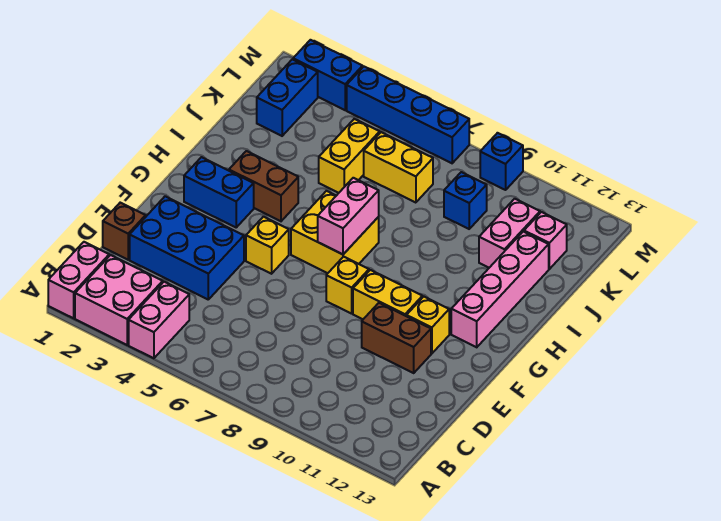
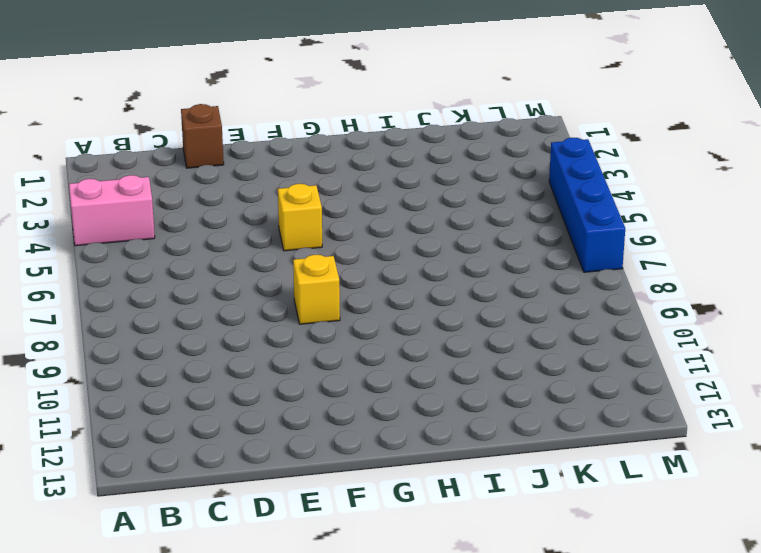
none -> pink brick A1:B1 level 1
none -> pink brick A2:B3 level 1
none -> blue brick D2:E4 level 1

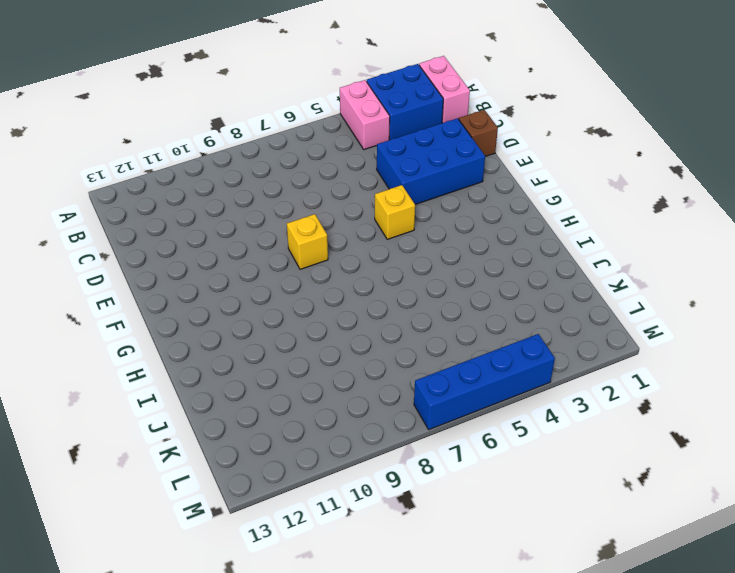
blue brick A2:B3 level 1 -> pink brick A2:B3 level 1
none -> brown brick E10:E11 level 1
none -> yellow brick F9:F10 level 1
none -> yellow brick F11 level 1

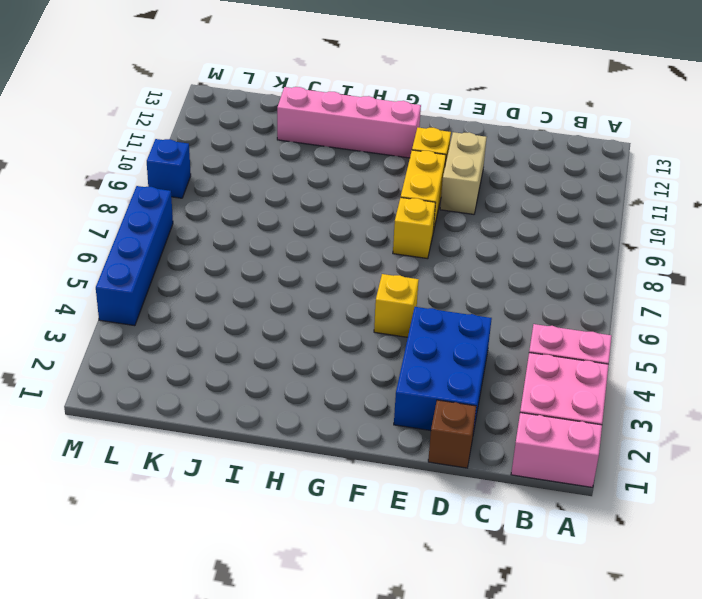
tan brick E10:E11 level 1 -> brown brick E10:E11 level 1
none -> blue brick G2:G3 level 1
none -> yellow brick G6:H7 level 1
none -> brown brick H3:H4 level 1

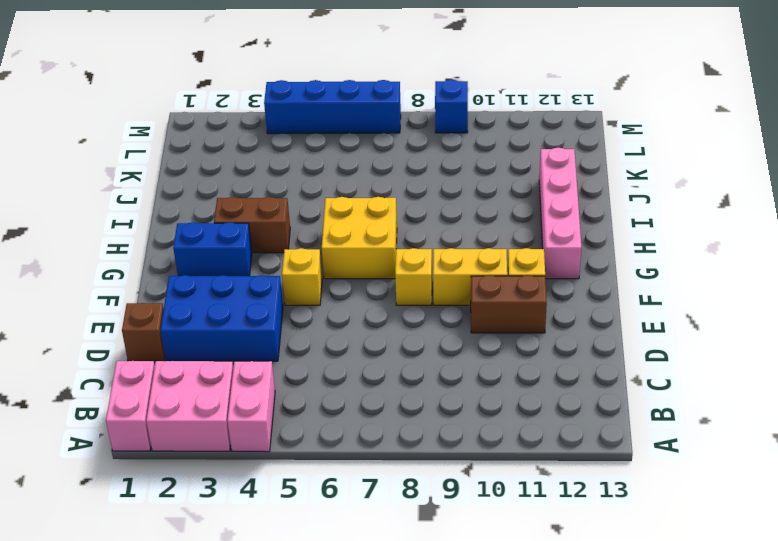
none -> yellow brick J5:K5 level 1
none -> pink brick J11:K11 level 1
none -> blue brick K2:L2 level 1

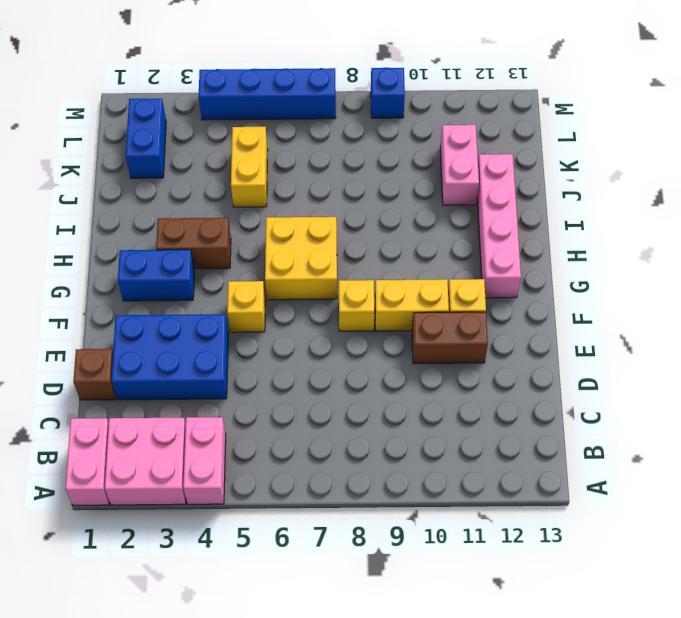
none -> yellow brick K6:K7 level 1
none -> blue brick K9 level 1
none -> pink brick K12 level 1

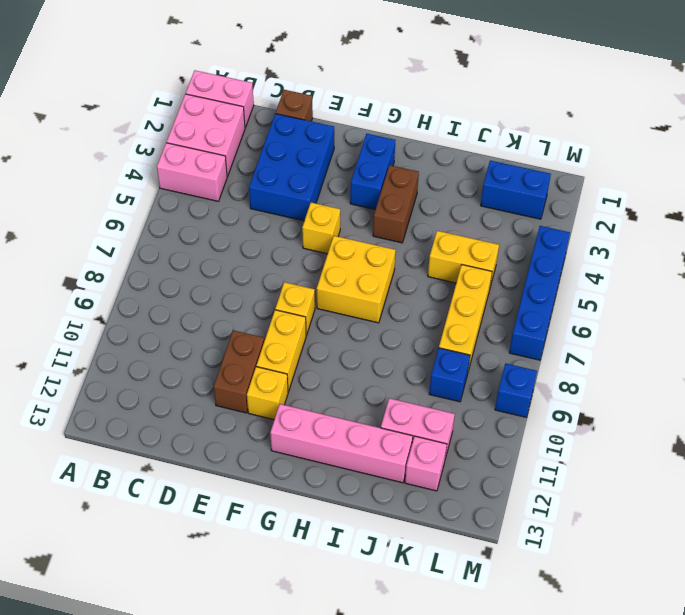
yellow brick K6:K8 level 1 -> yellow brick K6:K7 level 1
none -> blue brick M2:M3 level 1
none -> pink brick G7:H7 level 2

